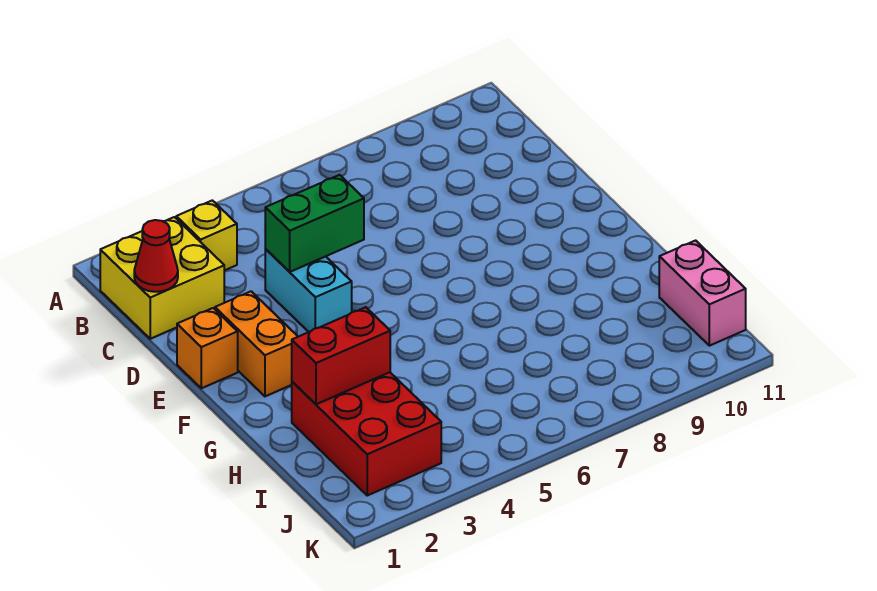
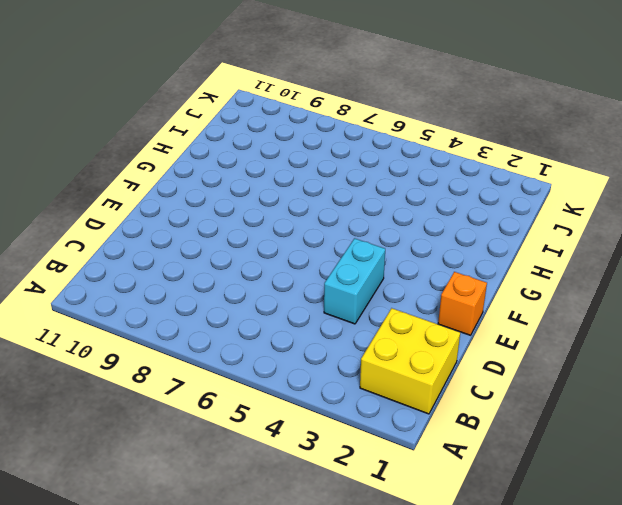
none -> yellow brick B3 level 1
none -> orange brick E2:F2 level 1

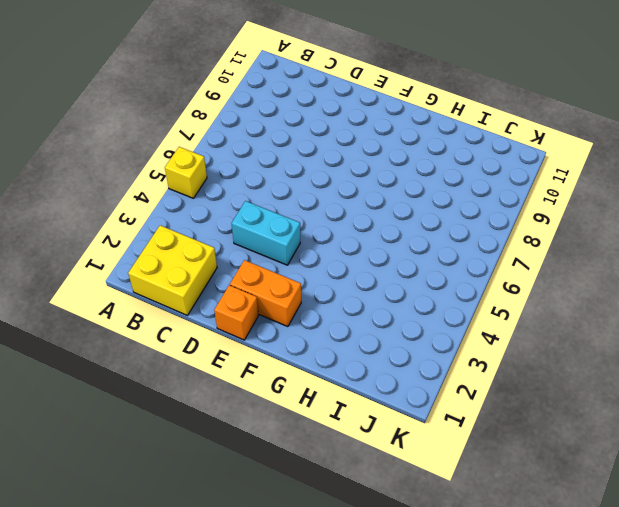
yellow brick A5 level 1 -> yellow brick B3 level 1
none -> red brick H2:J3 level 1
none -> pink brick I11:J11 level 1

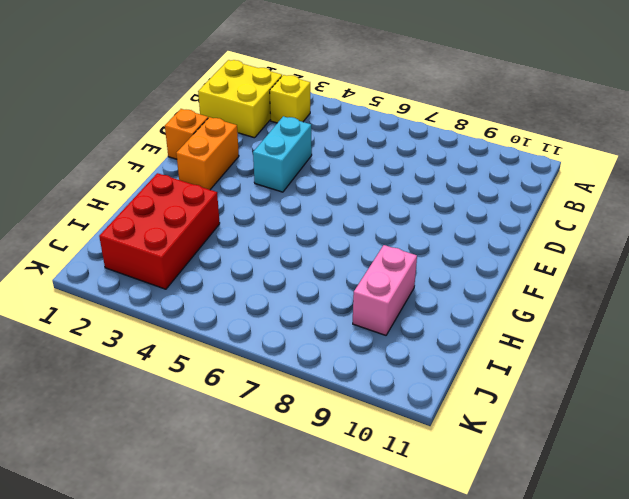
pink brick H9:I9 level 1 -> pink brick I11:J11 level 1
none -> red cone C1 level 2
none -> green brick D4:D5 level 2

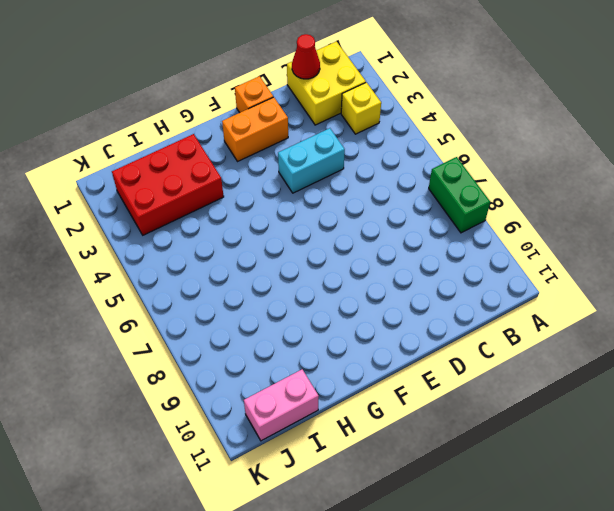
green brick A7:A8 level 1 -> green brick D4:D5 level 2
none -> red brick H2:H3 level 2

